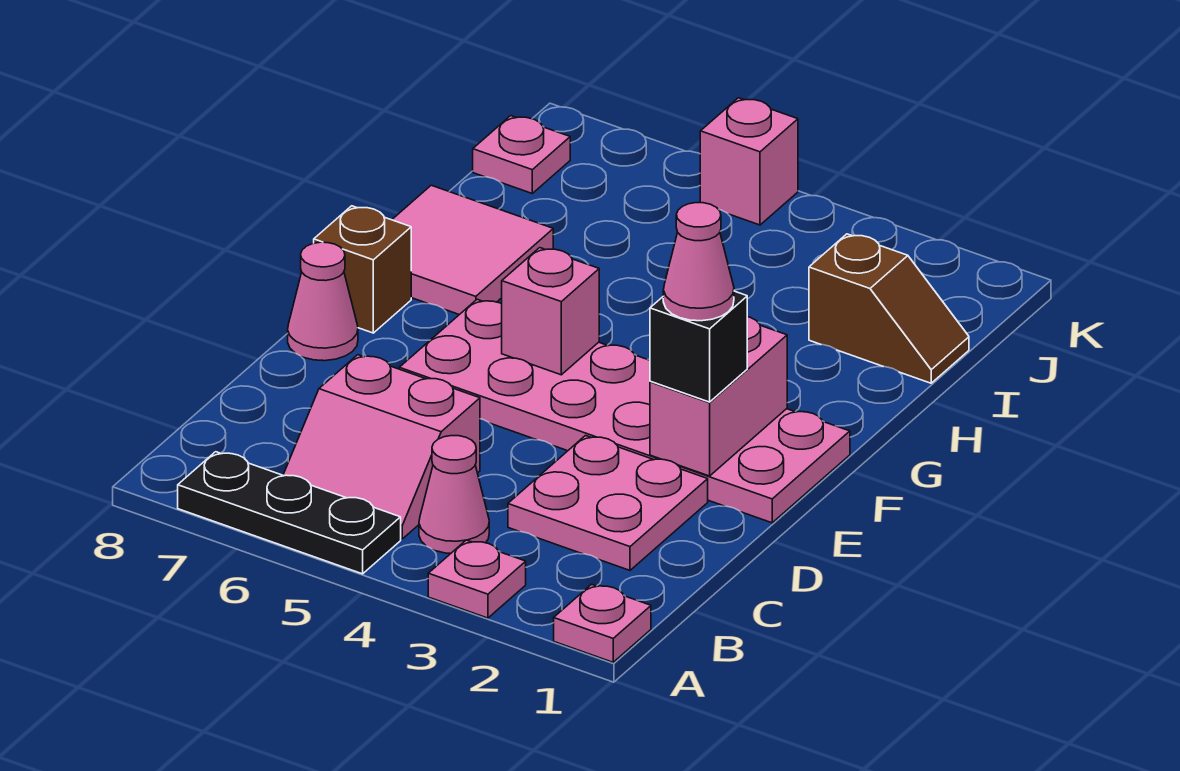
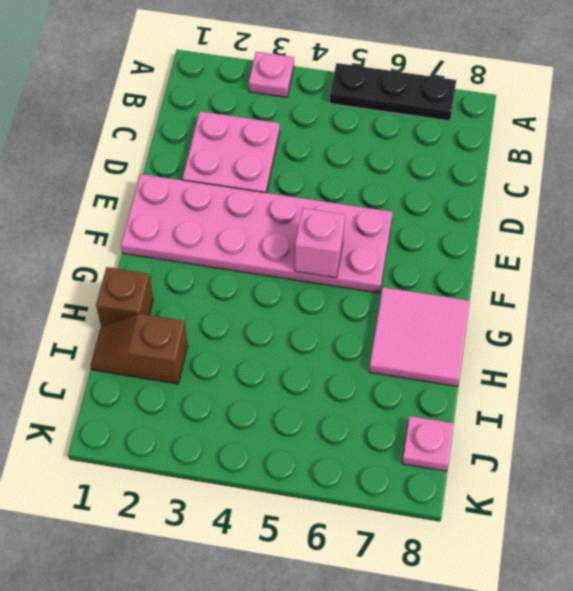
brown brick H1 level 1 -> brown brick F8 level 1
none -> pink plate A1 level 1
none -> pink cone B4 level 1
none -> pink slope B5:C6 level 1 top C

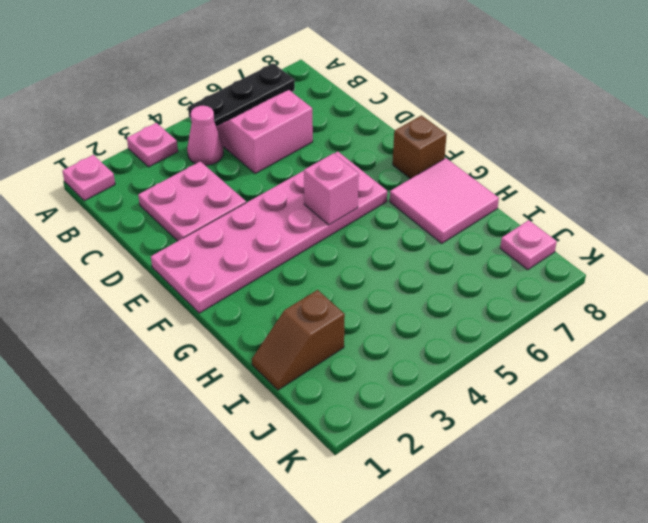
none -> pink cone E8 level 1
none -> pink brick K5 level 1
none -> pink brick E2:F2 level 2

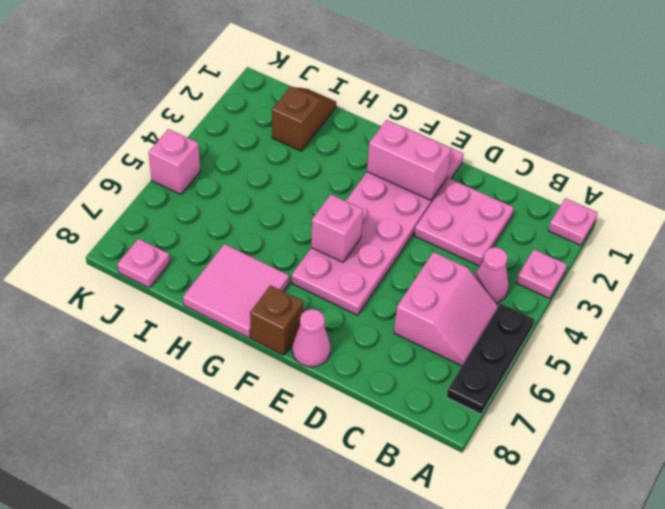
none -> black brick E2 level 3
none -> pink cone E2 level 4

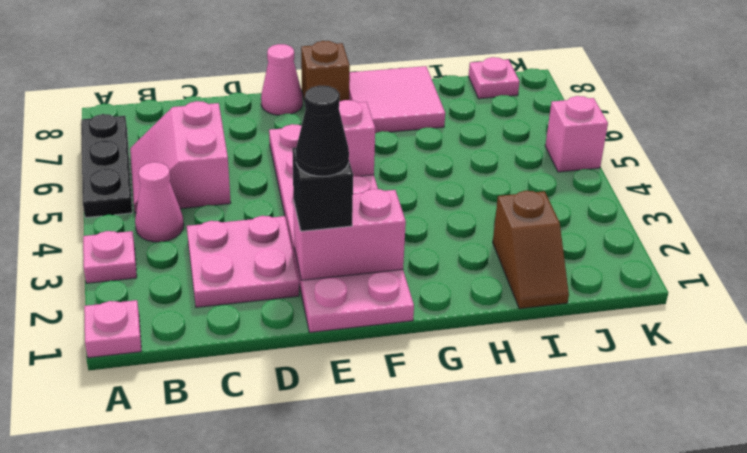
black cone E2 level 4 -> pink cone E2 level 4

